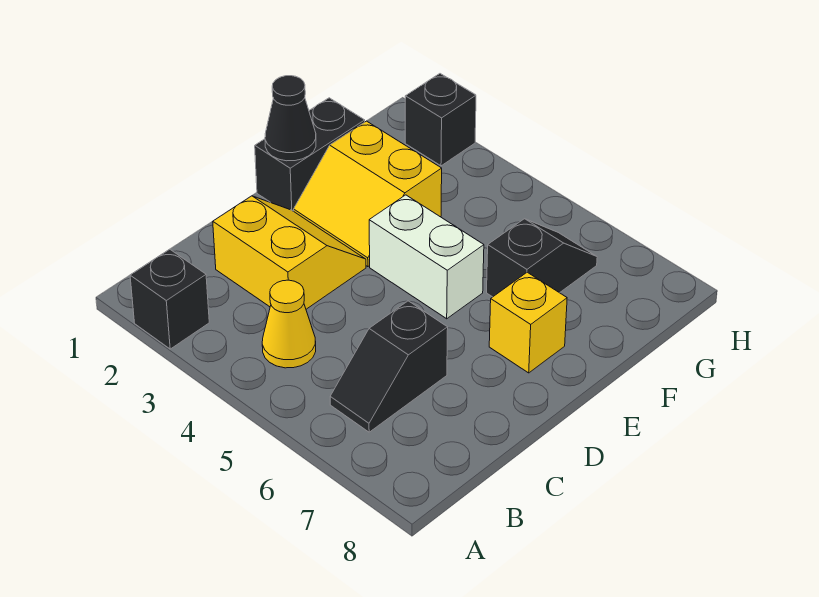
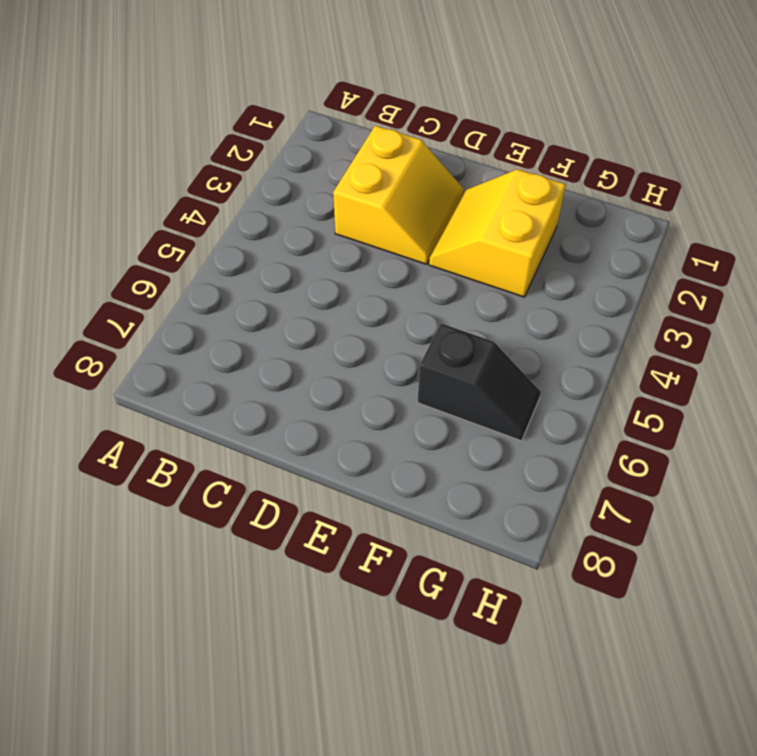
none -> black brick A2 level 1
none -> yellow cone B4 level 1

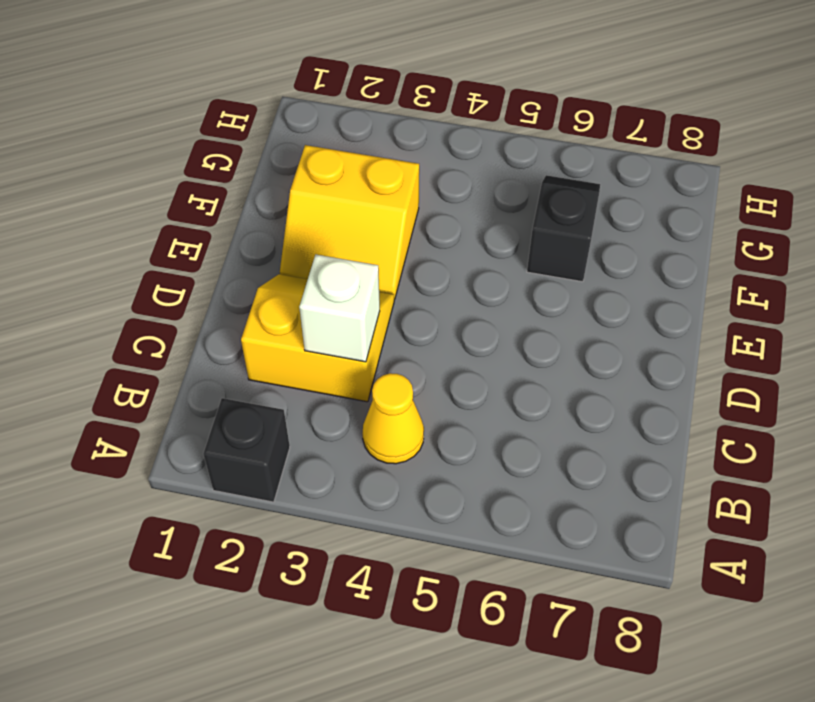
white brick C3 level 2 -> none
none -> black slope B6:C6 level 1 top C
none -> black brick E1:F1 level 1

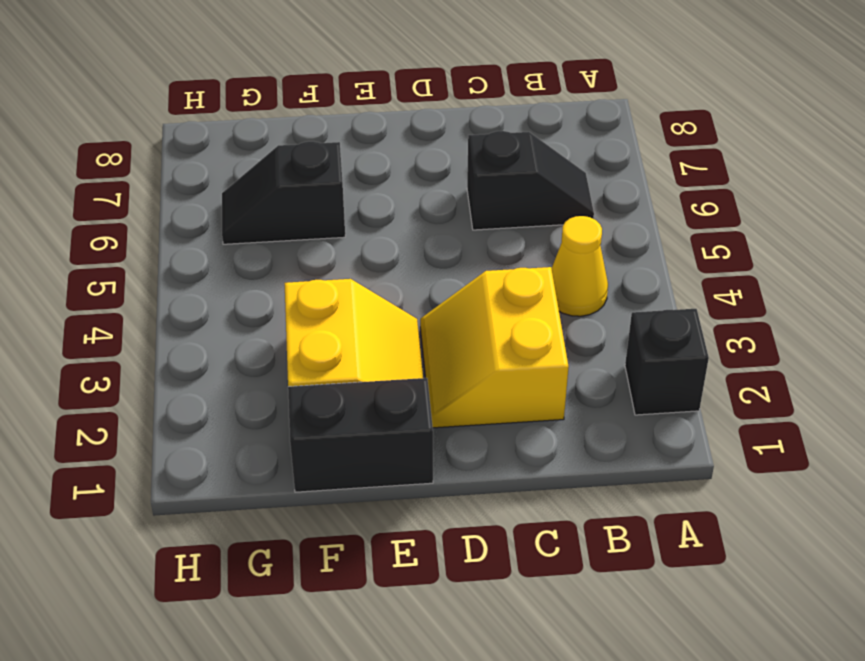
none -> white brick E4:E5 level 1
none -> yellow brick E7 level 1

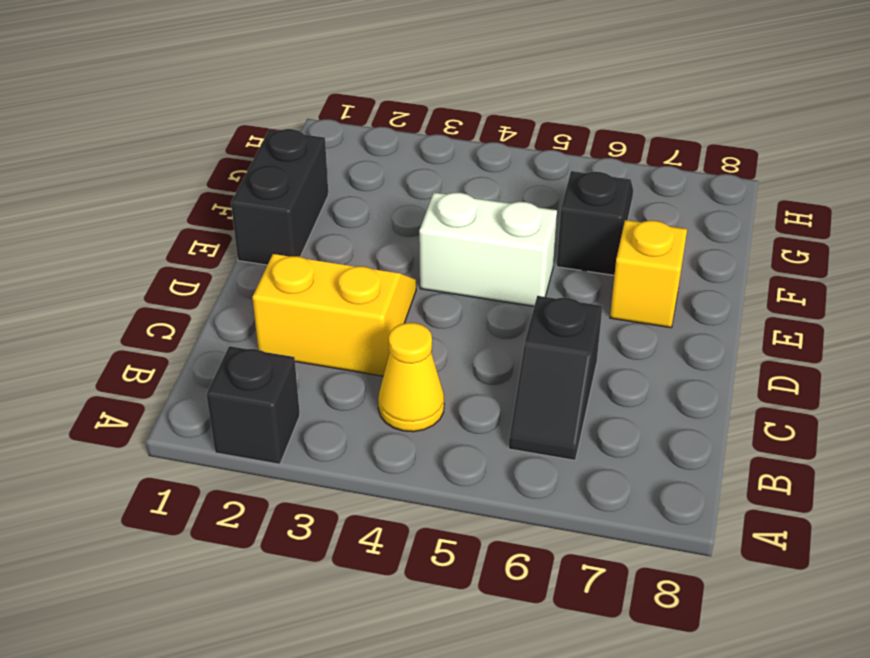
none -> yellow slope E2:F3 level 1 top F
none -> black brick H2 level 1

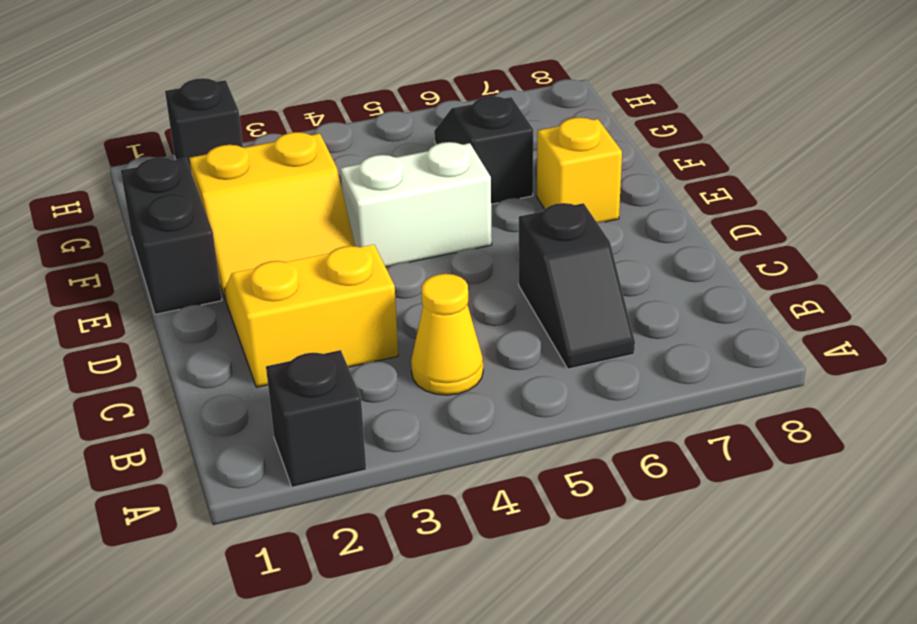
none -> black cone E1 level 2

